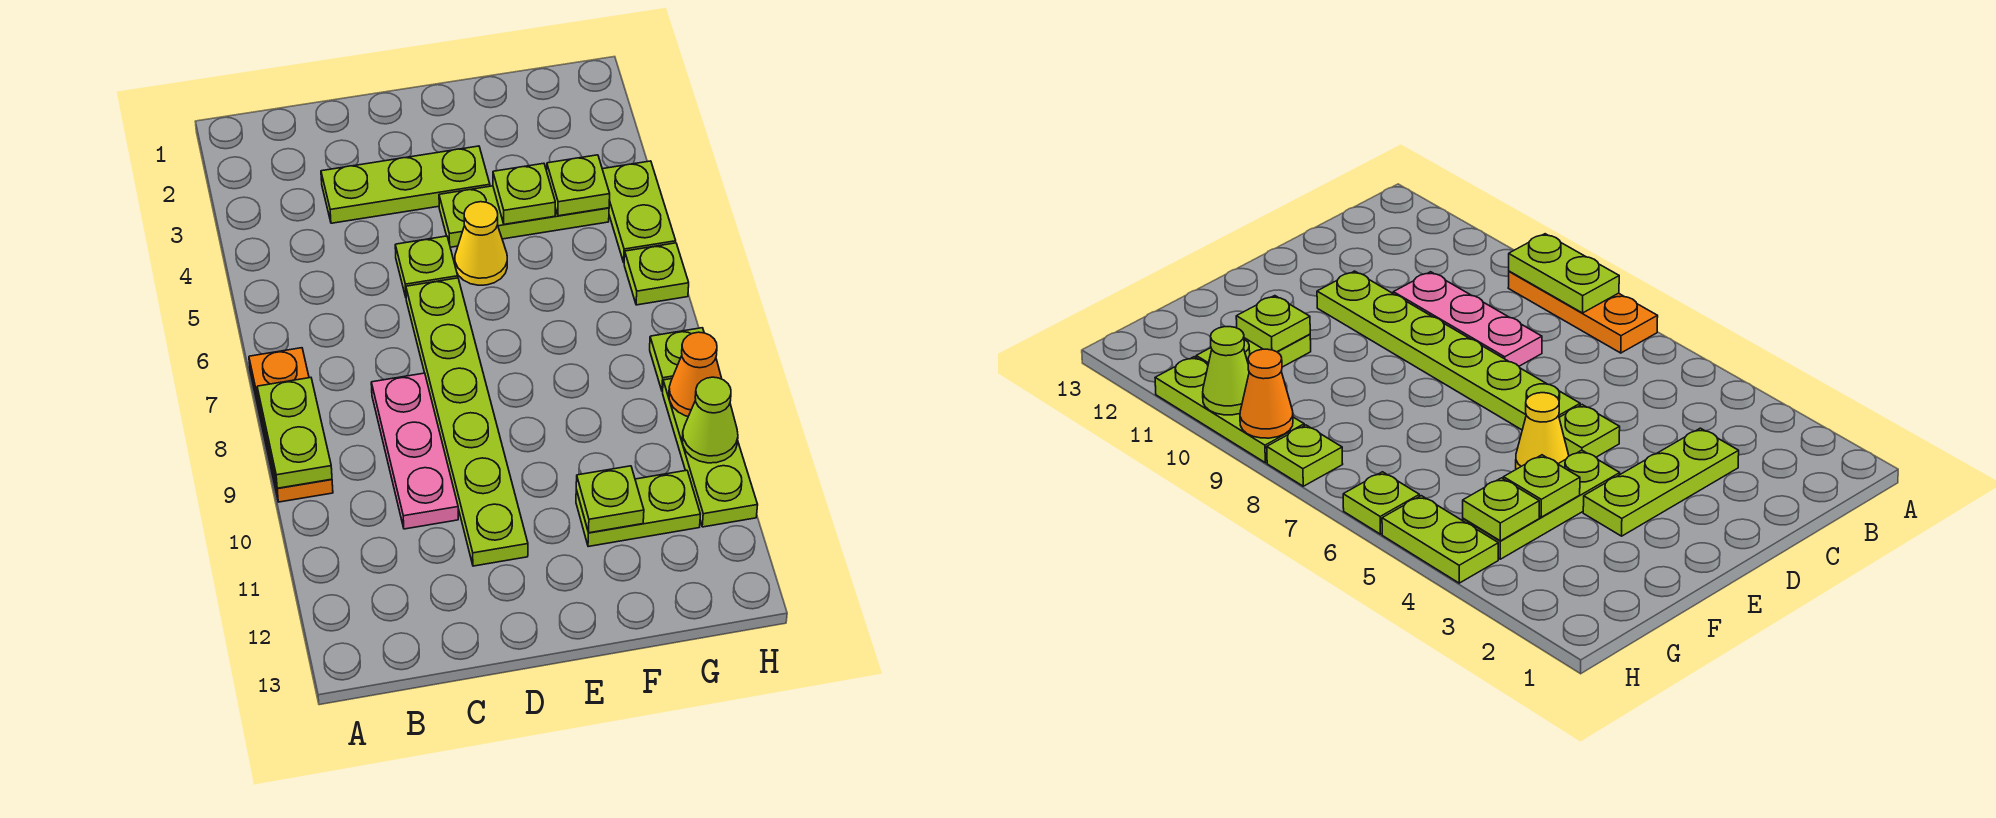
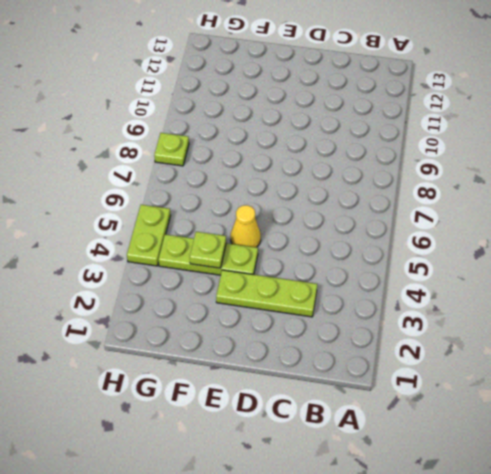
none -> orange plate A7:A9 level 1
none -> pink plate C8:C10 level 1
none -> lime plate D5 level 1

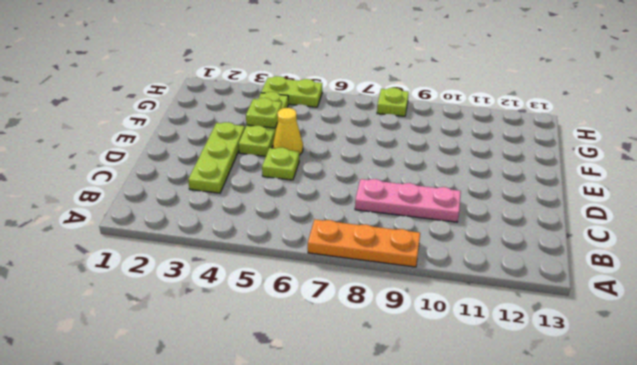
none -> lime plate D6:D11 level 1
none -> lime plate F11:G11 level 1
none -> lime plate H6 level 1

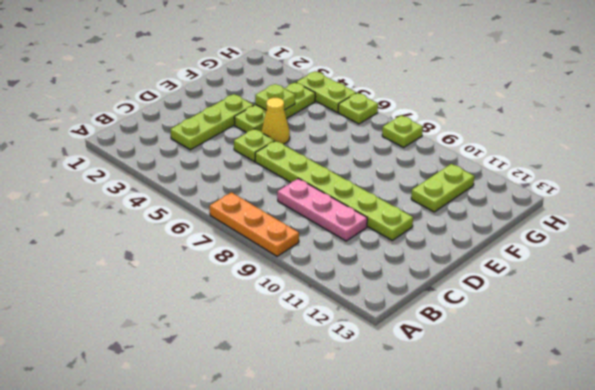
none -> lime plate H9:H11 level 1
none -> lime plate A8:A9 level 2
none -> lime plate F11 level 2

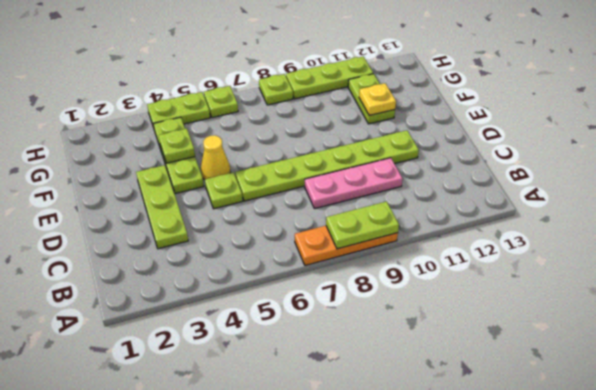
yellow plate F11 level 2 -> lime plate F11 level 2
none -> lime plate G4 level 2
none -> orange cone H9 level 2
none -> lime cone H10 level 2

